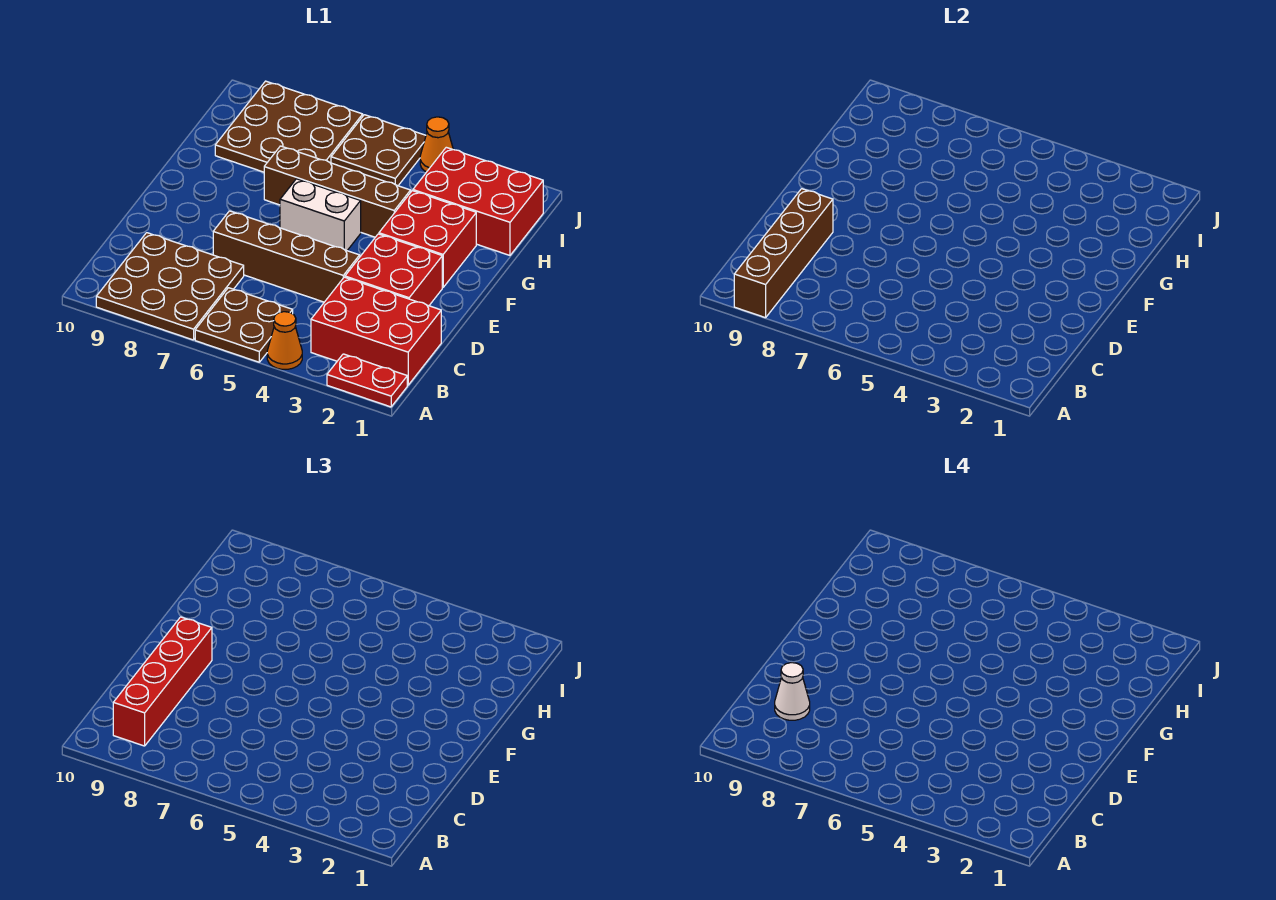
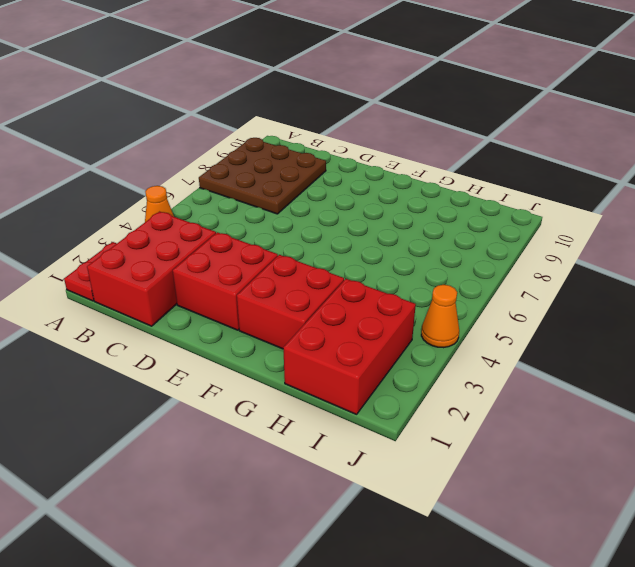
none -> brown plate A5:B6 level 1
none -> brown brick D4:D7 level 1
none -> white brick F5:F6 level 1

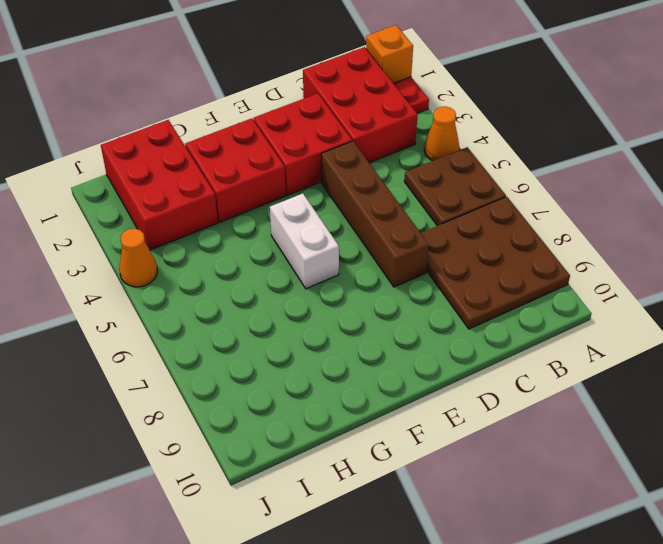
orange brick A1 level 2 -> none
none -> brown brick G4:G7 level 1
none -> brown plate H7:J9 level 1
none -> brown plate I5:J6 level 1

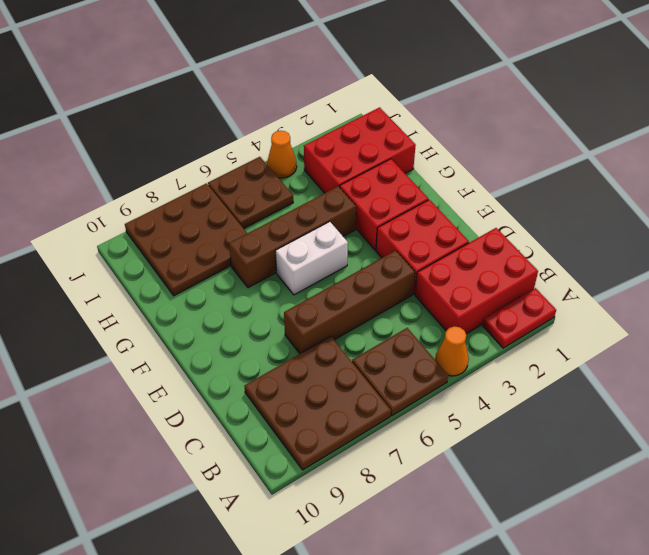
none -> brown brick A9:D9 level 2
none -> red brick B9:E9 level 3
none -> white cone C9 level 4

